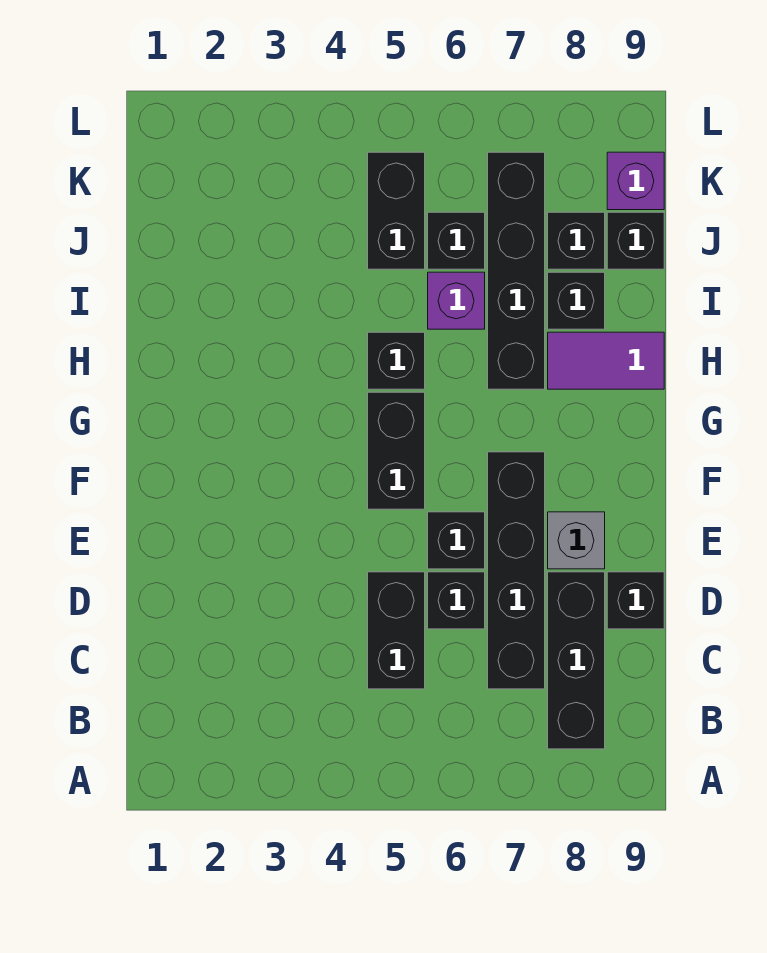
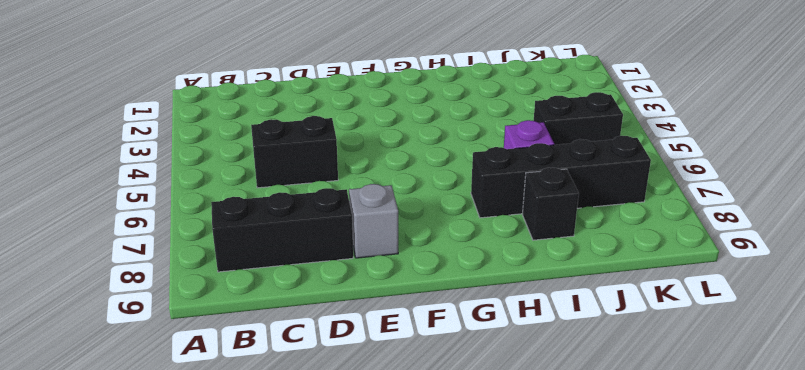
none -> black brick C7:F7 level 1
none -> black brick D6 level 1
none -> black brick D9 level 1

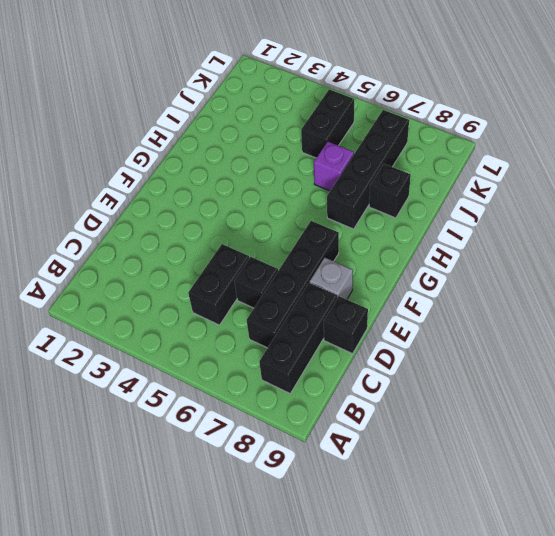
none -> black brick E6 level 1
none -> black brick F5:G5 level 1
none -> black brick H5 level 1

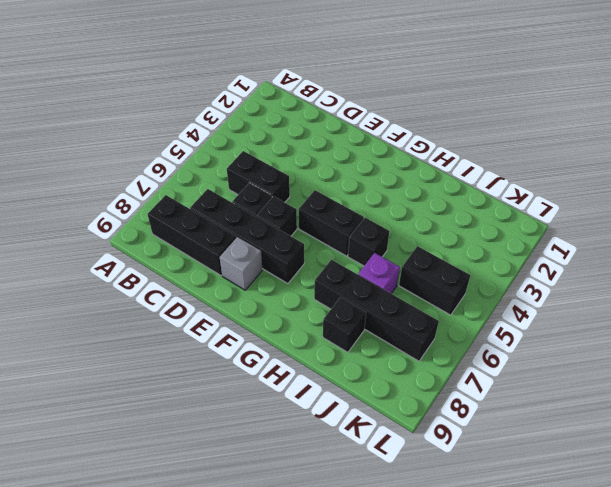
none -> black brick D9 level 1
none -> purple tile H8:H9 level 1
none -> black brick J6 level 1

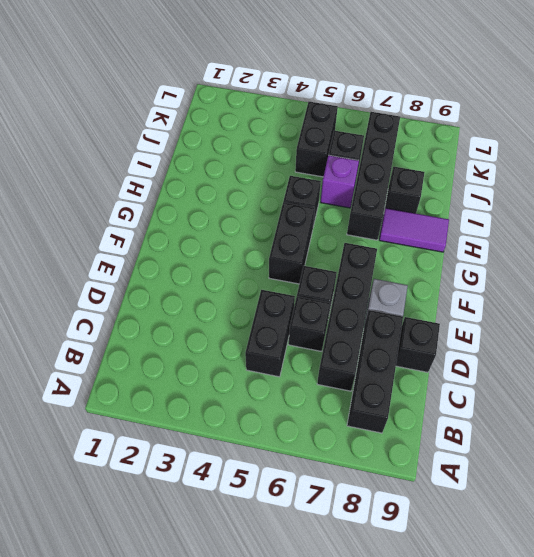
none -> black brick J8 level 1
none -> black brick J9 level 1
none -> purple brick K9 level 1

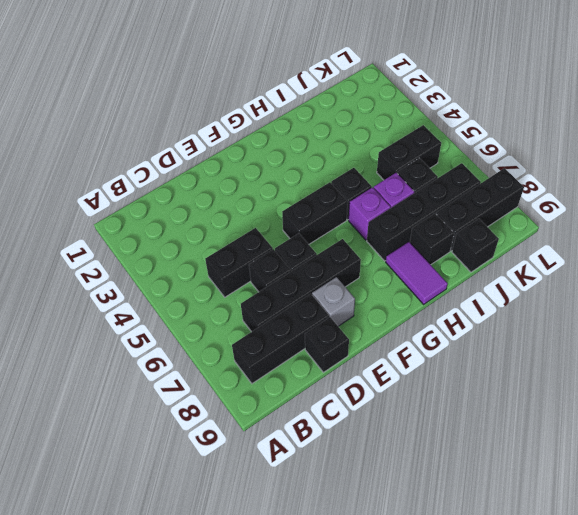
purple brick H6 level 1 -> purple brick K9 level 1
black brick J8:L8 level 1 -> black brick J8 level 1

